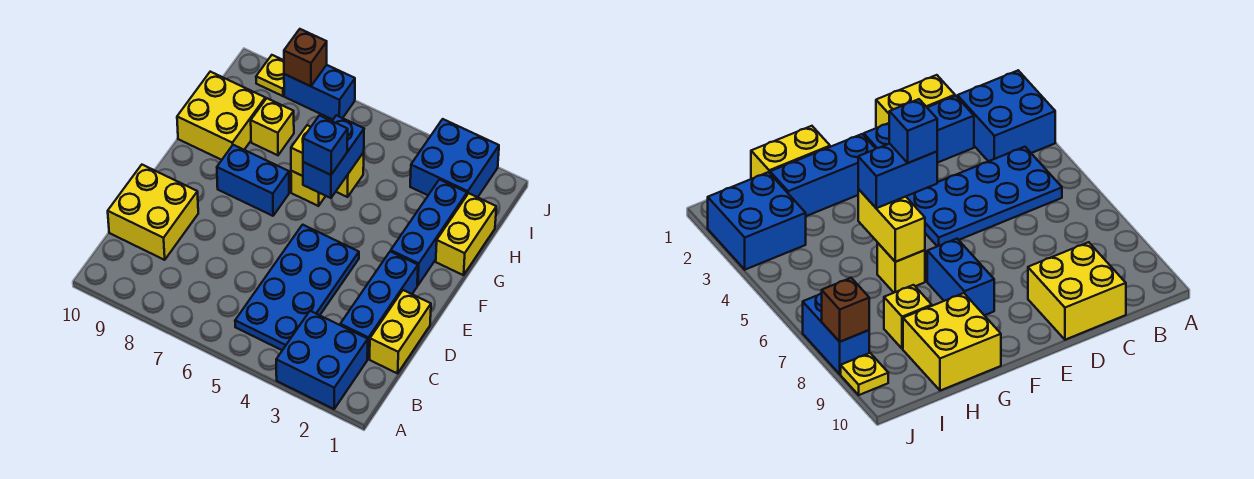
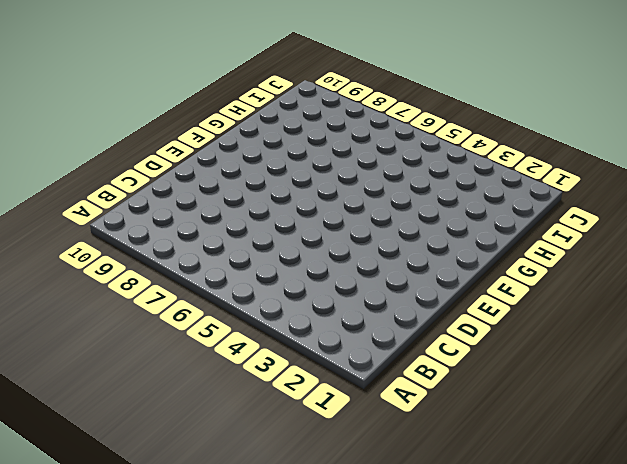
none -> blue brick A2:B3 level 1
none -> blue plate B4:E5 level 1
none -> yellow brick C1:D1 level 1

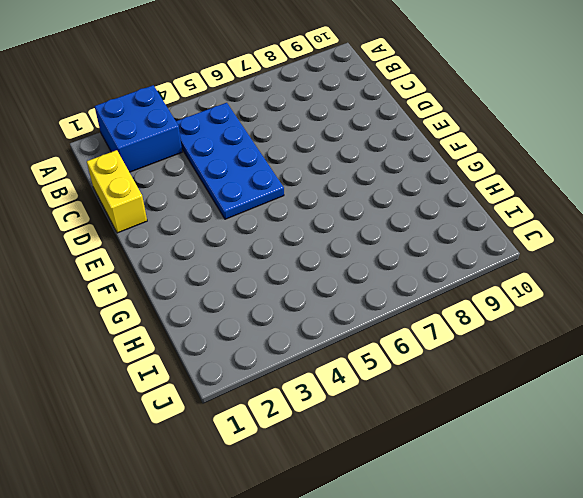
none -> blue brick C2:E2 level 1
none -> yellow brick C9:D10 level 1
none -> blue brick F2:H2 level 1

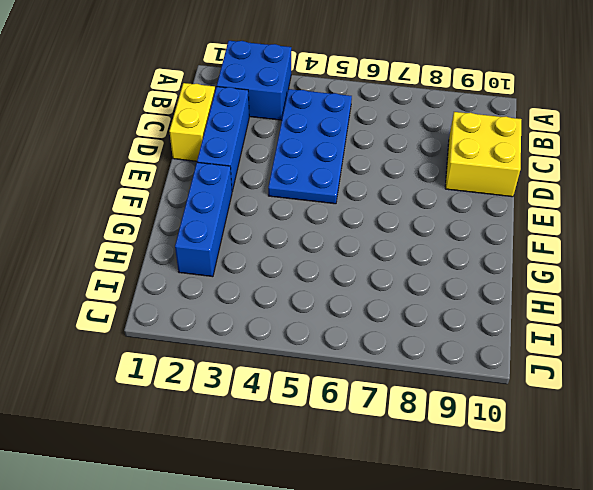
none -> blue brick F7:F8 level 1
none -> yellow brick G1:H1 level 1
none -> yellow brick G6 level 1

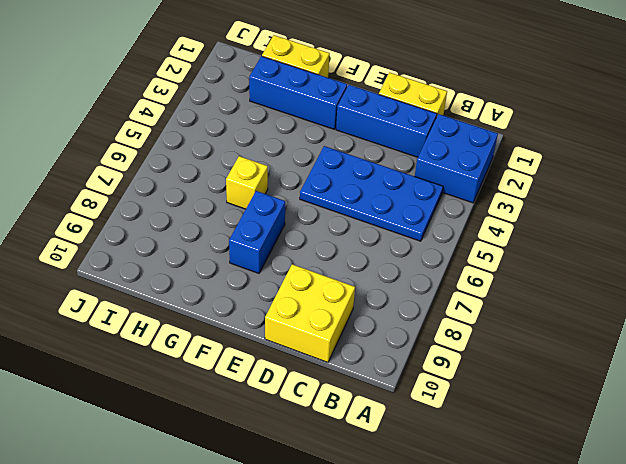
none -> yellow brick G9:H10 level 1
none -> yellow brick H8 level 1
none -> blue brick I2:J3 level 1

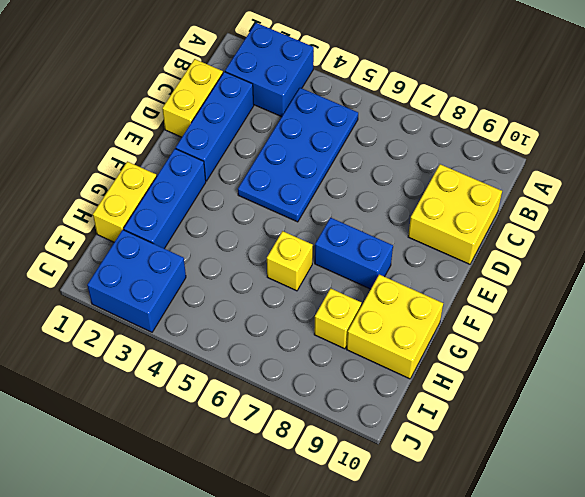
none -> blue brick J7:J8 level 1
none -> yellow plate J9 level 1
none -> yellow brick G5:G6 level 2

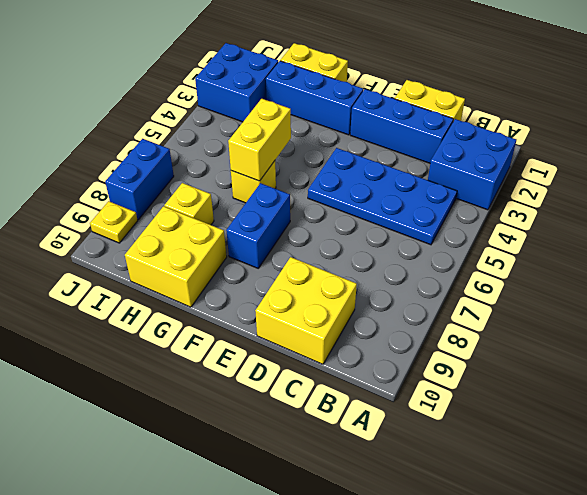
none -> brown brick J8 level 2
none -> blue brick F5:G5 level 3
none -> blue brick F5 level 4

